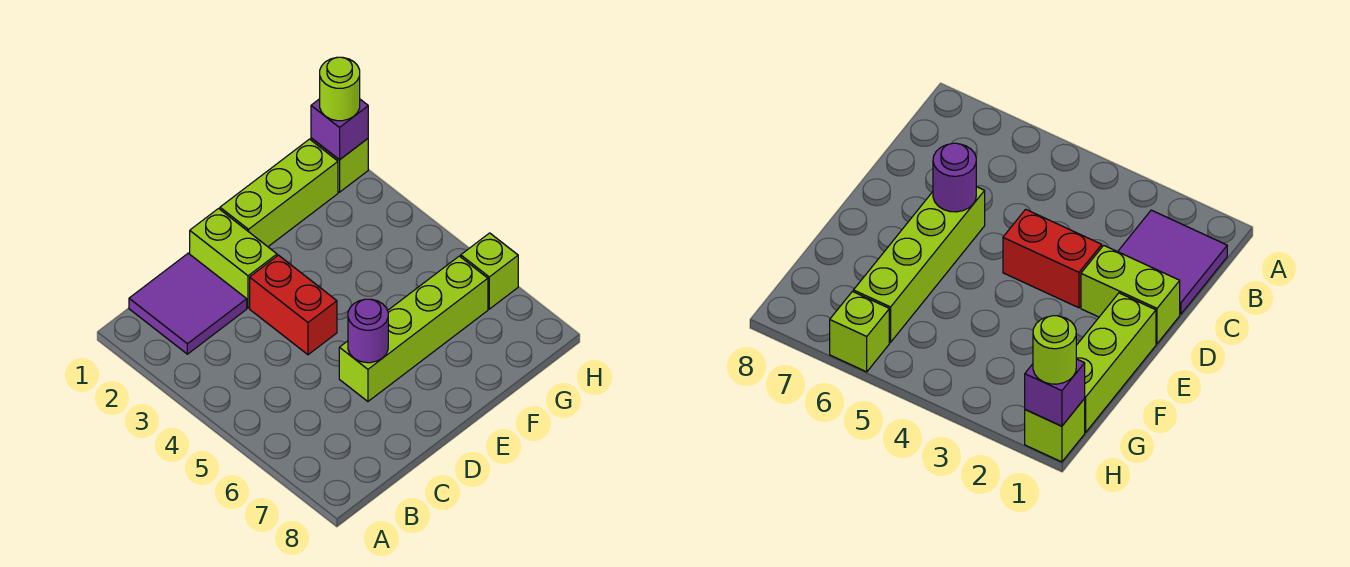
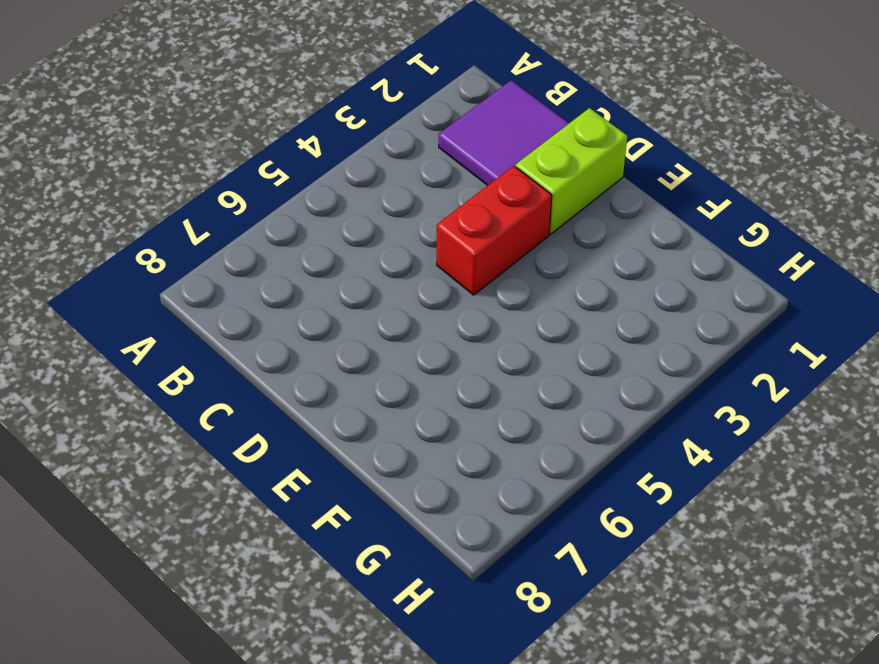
none -> lime brick D6:G6 level 1
none -> lime brick E1:G1 level 1

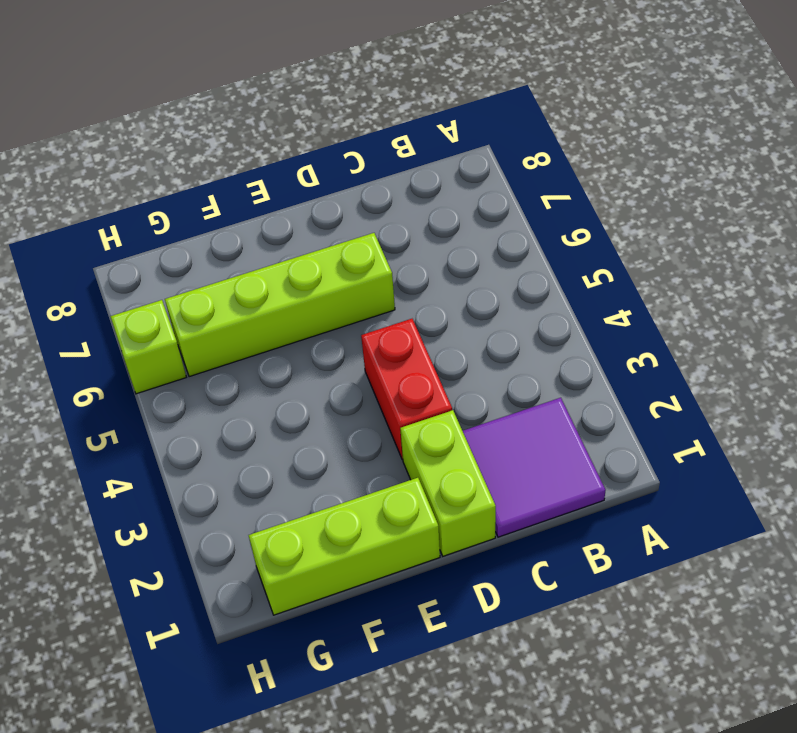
none -> lime brick H1 level 1
none -> purple round brick D6 level 2

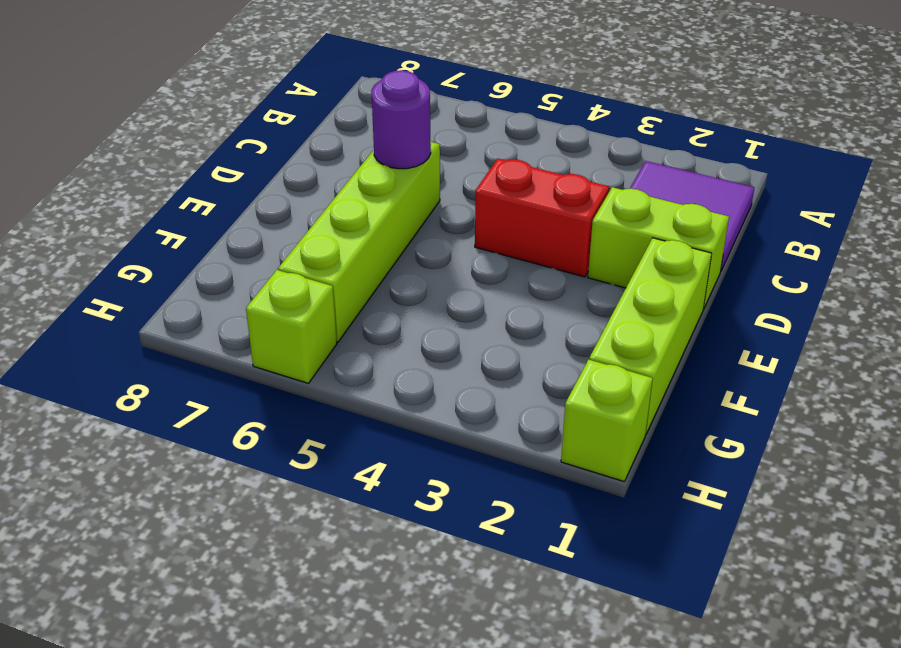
none -> purple brick H1 level 2
none -> lime round brick H1 level 3

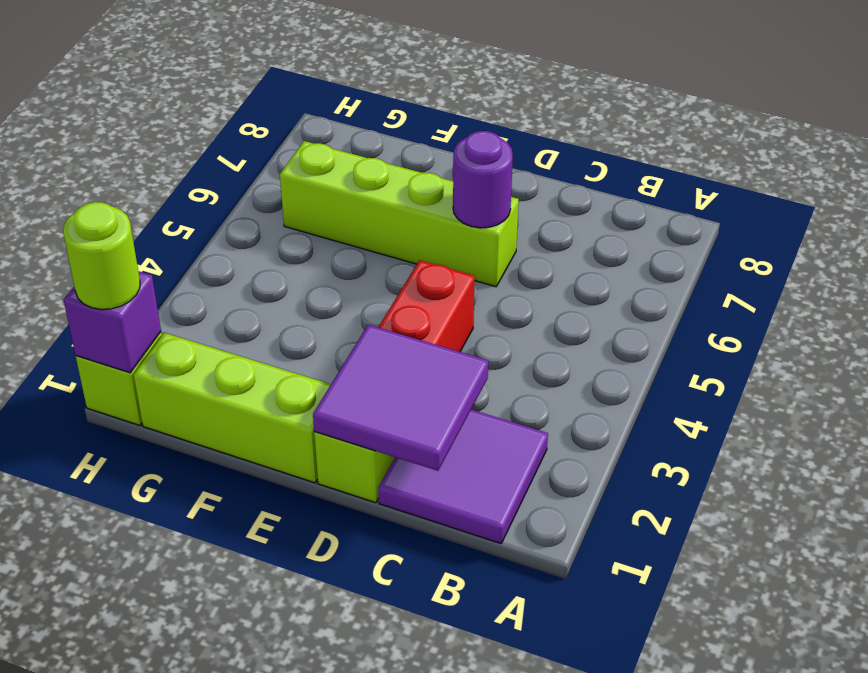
purple tile C1:D2 level 2 -> none
none -> lime brick H6 level 1

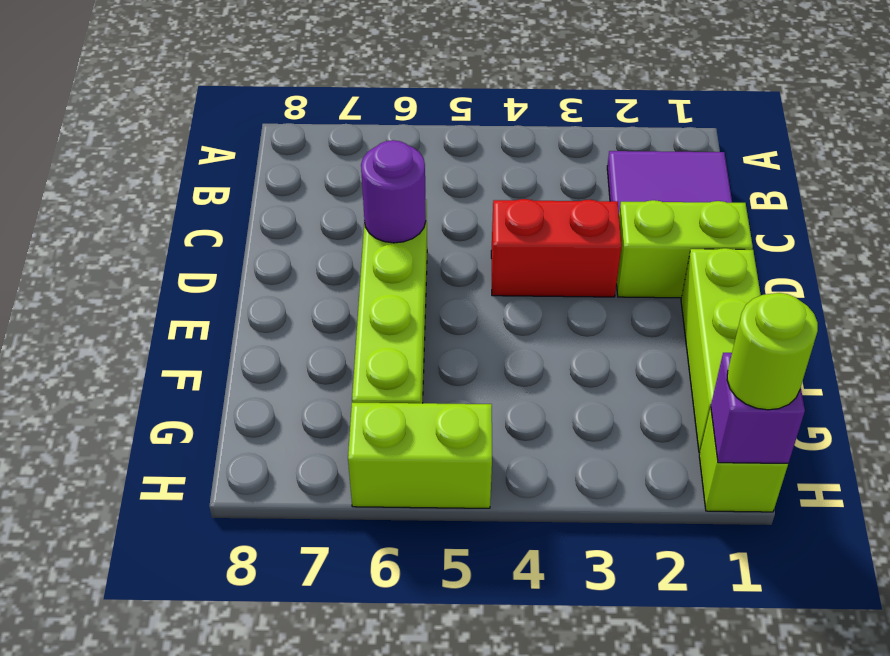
lime brick H5:H6 level 1 -> lime brick H6 level 1

